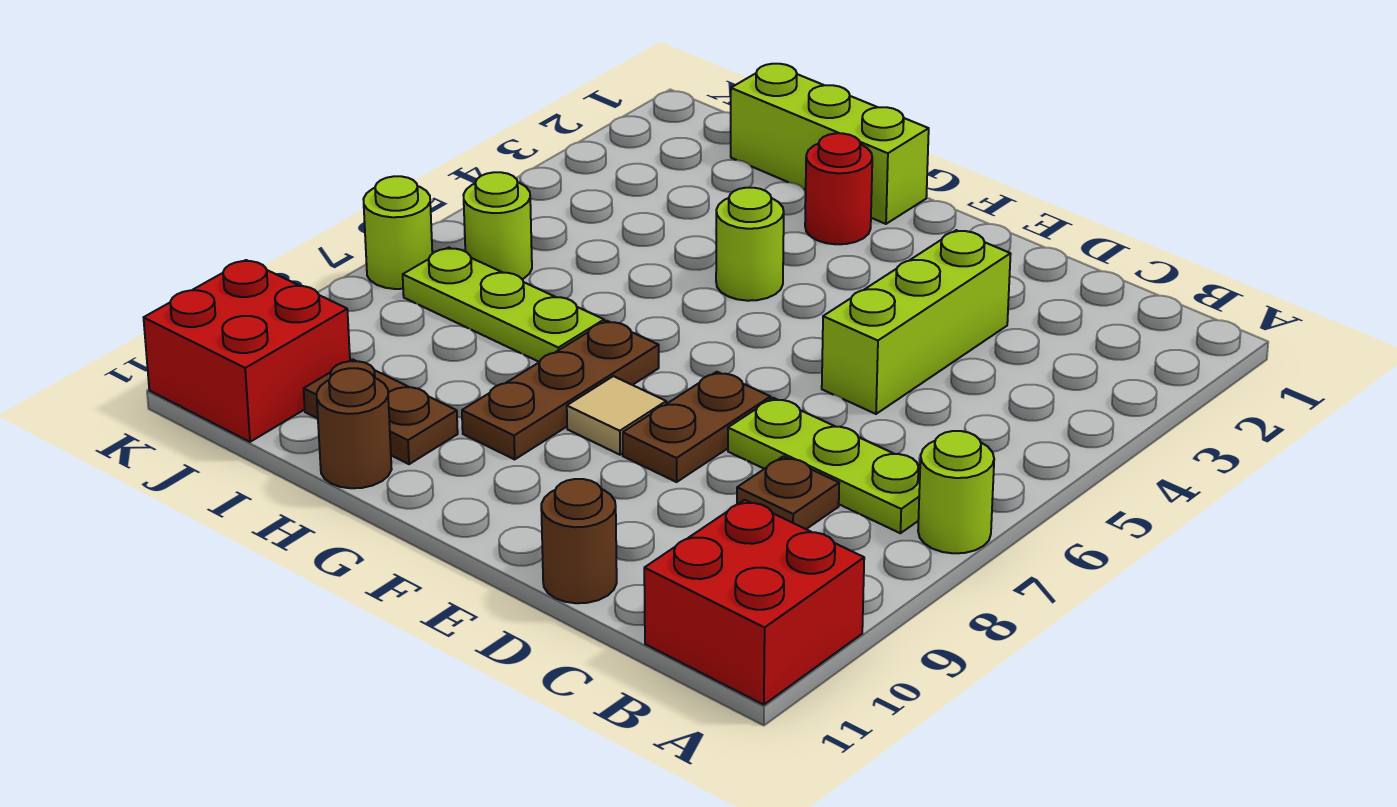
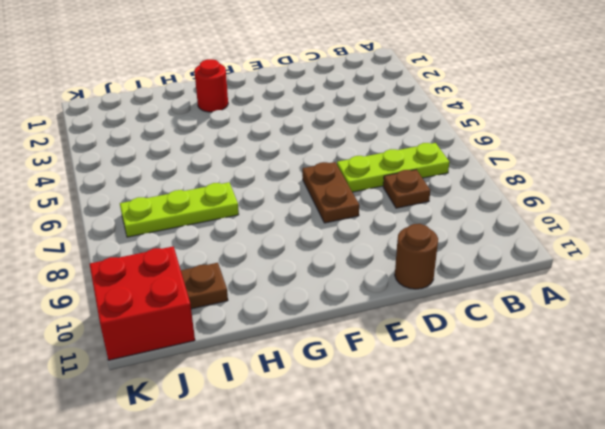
brown plate I10 level 1 -> brown plate H10:I10 level 1
none -> lime round brick A7 level 1
none -> red brick A10:B11 level 1
none -> lime brick D3:D5 level 1

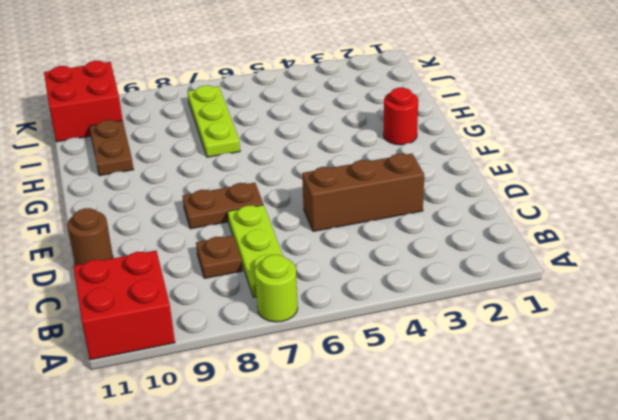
brown brick D3:D5 level 1 -> lime brick D3:D5 level 1
none -> tan tile F8 level 1
none -> lime brick G1:I1 level 1
none -> lime round brick G4 level 1

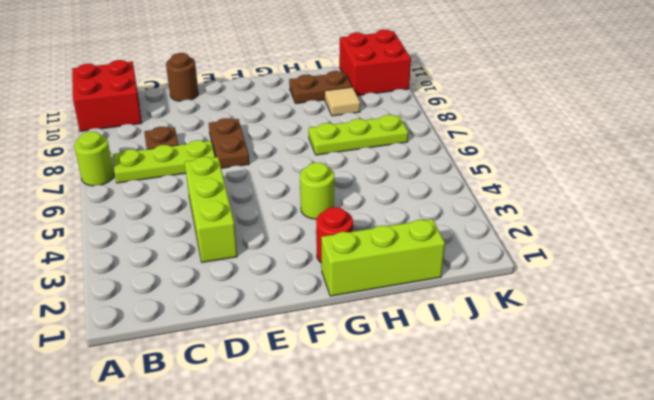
tan tile I9 level 1 -> tan tile F8 level 1
none -> brown plate G7:G9 level 1
none -> brown round brick H11 level 1
none -> lime round brick J6 level 1

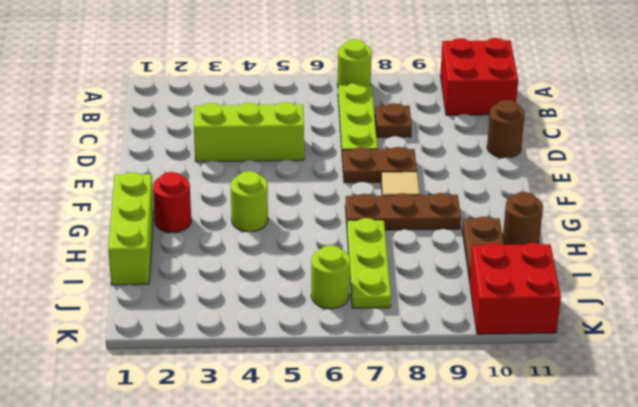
none -> lime round brick K7 level 1

